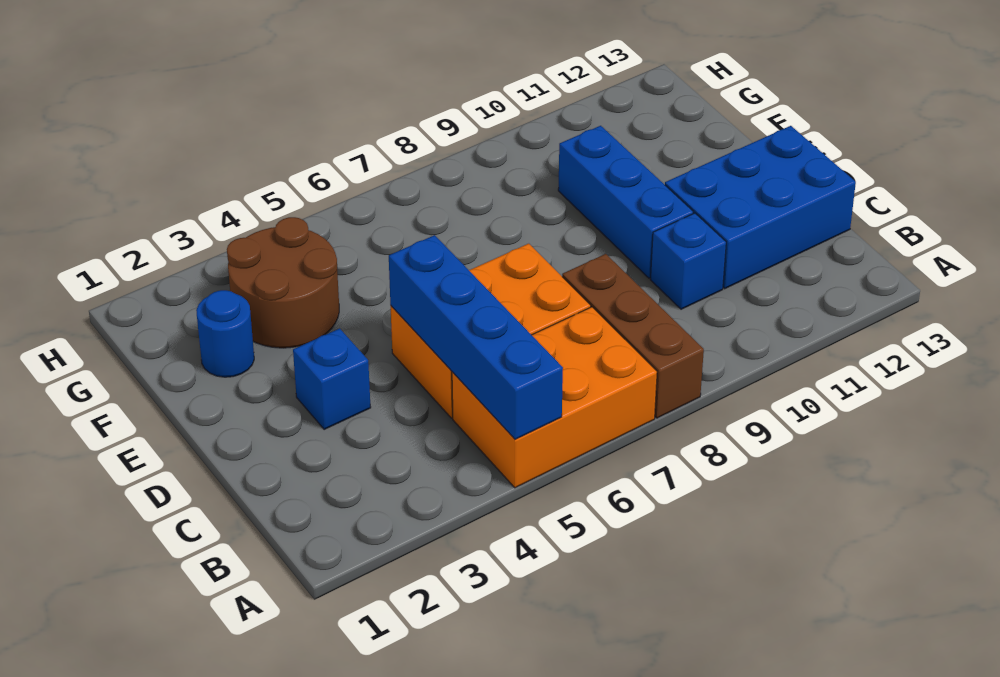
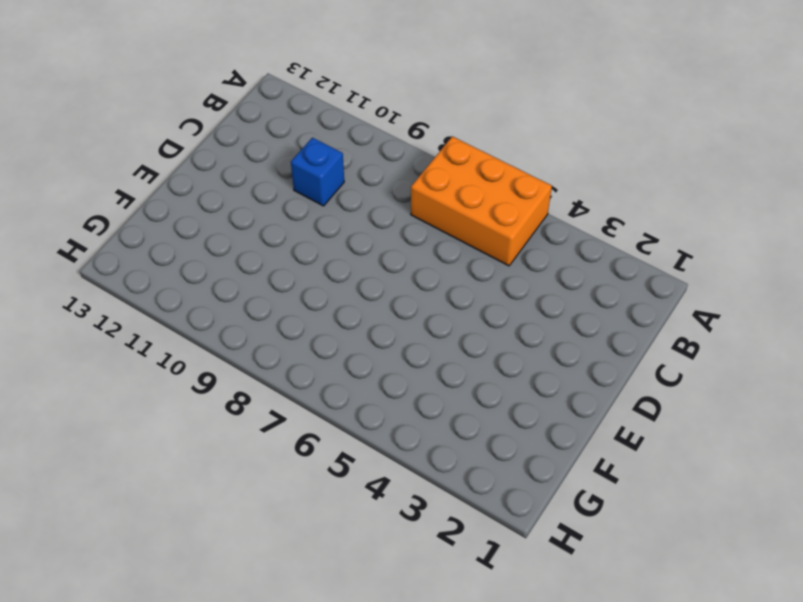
none -> brown brick A8:C8 level 1
none -> orange brick C5:D7 level 1

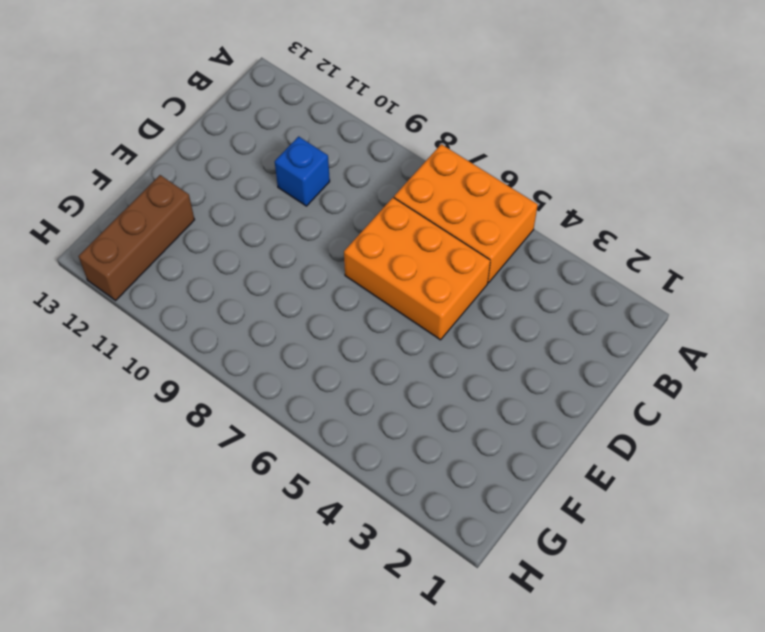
brown brick F12:H12 level 1 -> brown brick A8:C8 level 1
none -> blue brick C11:D13 level 1
none -> blue brick D3 level 1

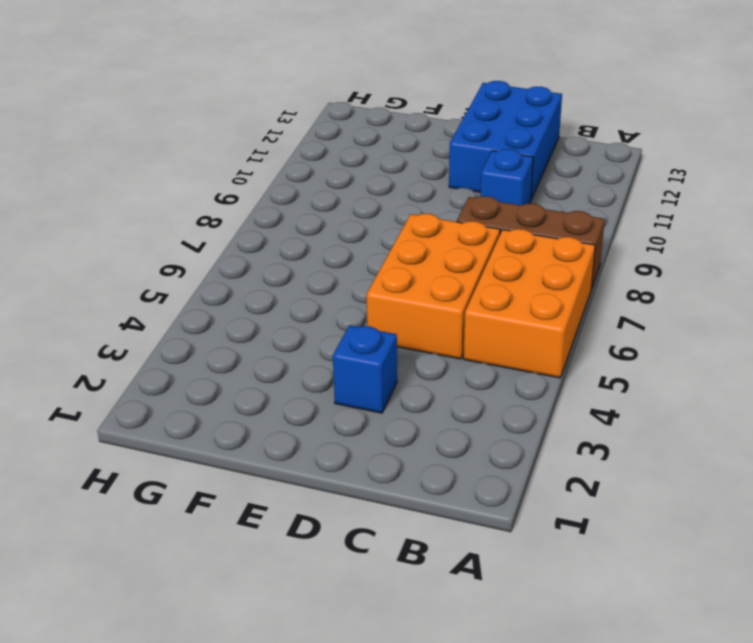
none -> blue brick D10:F10 level 1
none -> blue round brick F2 level 1

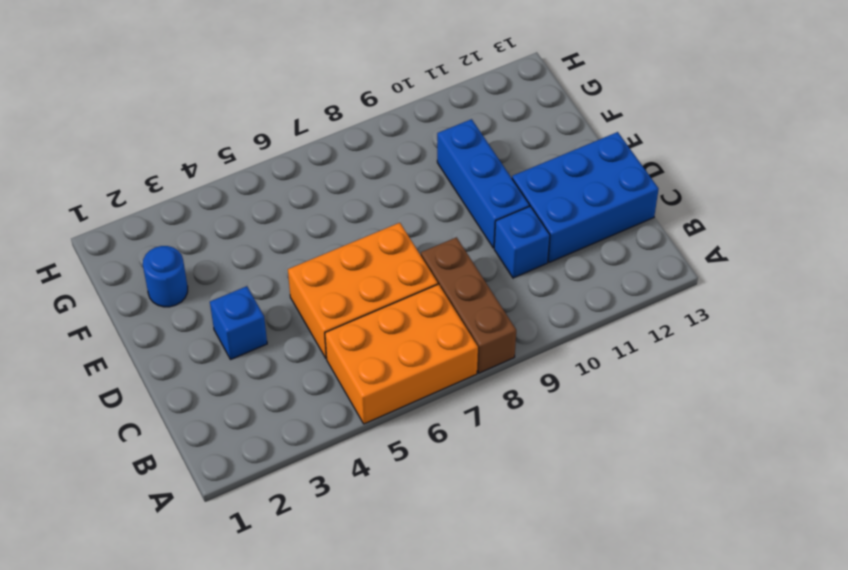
none -> brown round brick F3:G4 level 1
none -> blue brick A5:D5 level 2

